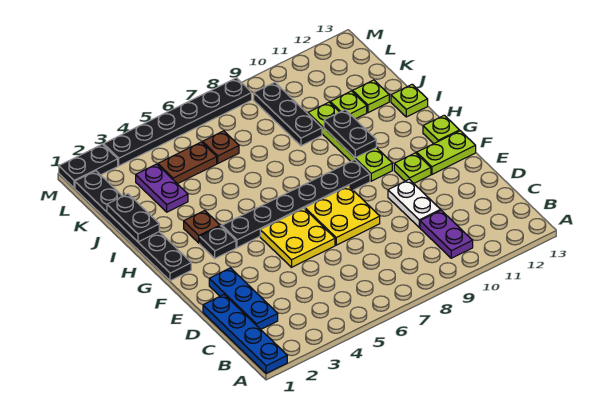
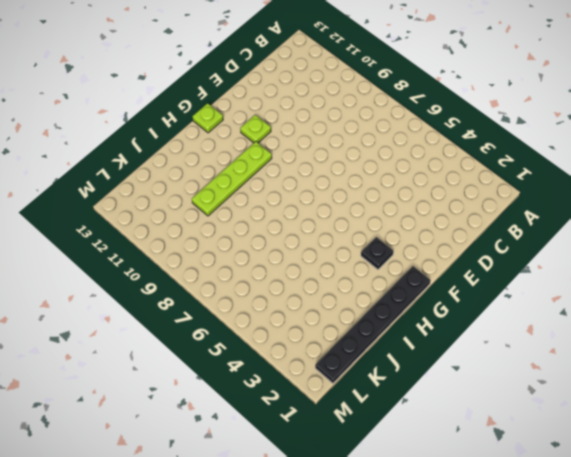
none -> blue plate A1:D1 level 1
none -> purple plate B10:C10 level 1
none -> blue plate C2:E2 level 1

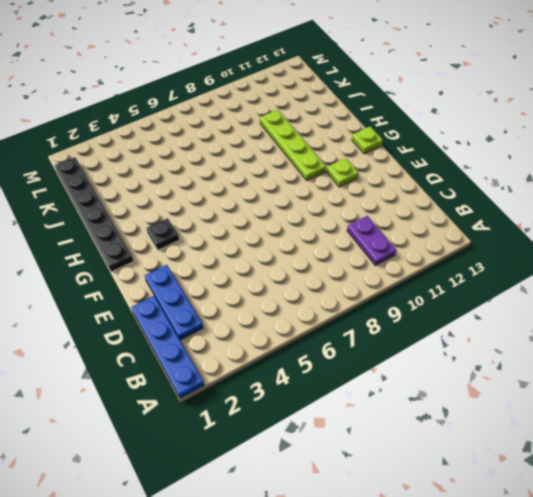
none -> white plate D10:E10 level 1
none -> yellow plate E5:F6 level 1
none -> yellow plate E7:F8 level 1

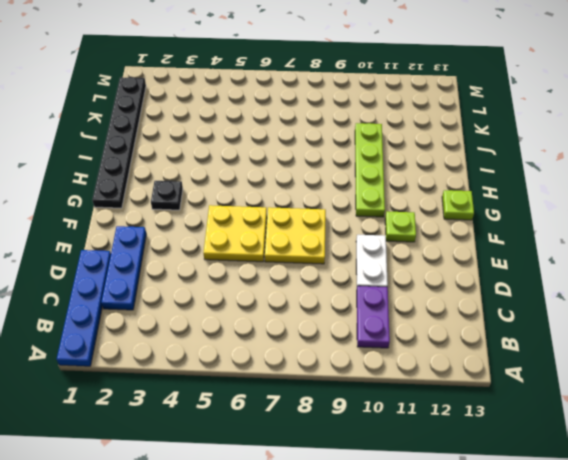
none -> lime plate F12:F13 level 1
none -> black plate G4:G9 level 1
none -> brown plate H3 level 1

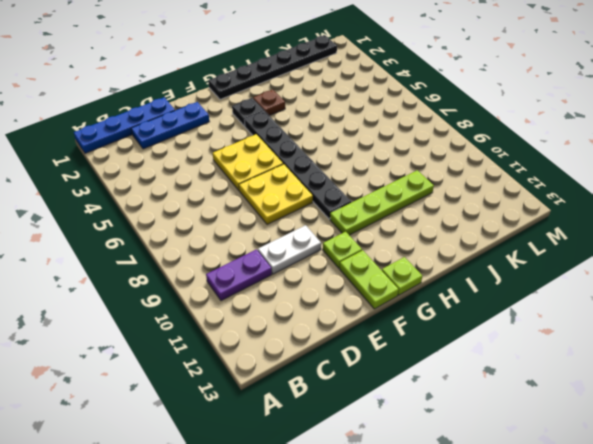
none -> lime plate I13 level 1
none -> purple plate J3:K3 level 1
none -> black plate J9:L9 level 1

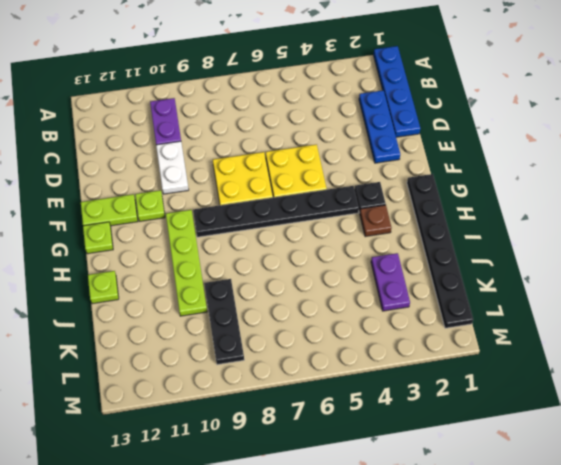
none -> lime plate J11 level 1
none -> lime plate J12 level 1
none -> brown plate K4:K5 level 1

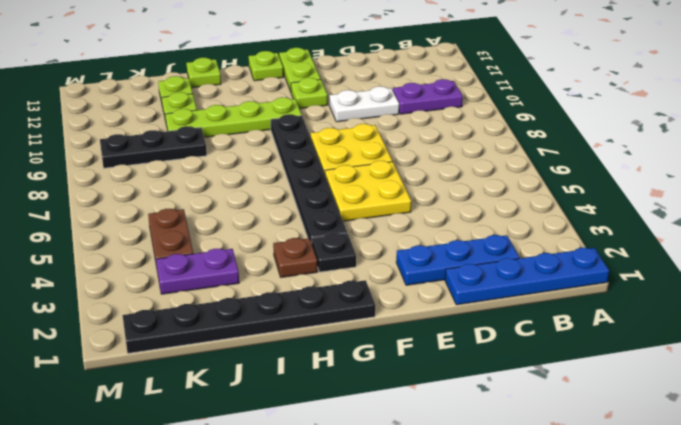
none -> brown plate K6 level 1
none -> black plate M1:M2 level 1
none -> black plate M3:M8 level 1

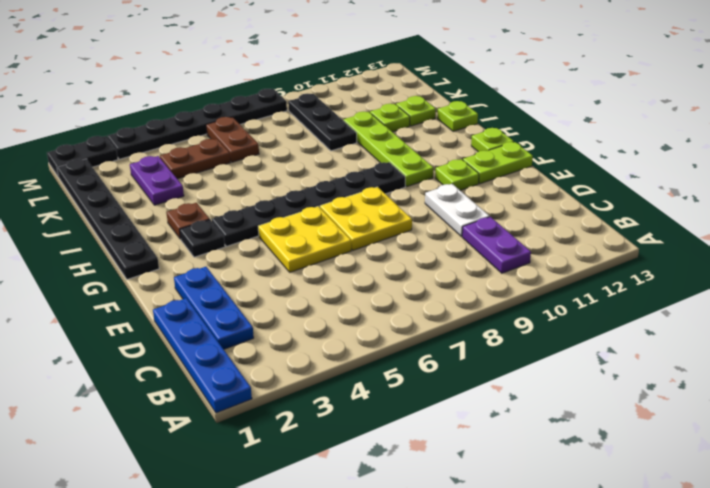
brown plate K6:L6 level 1 -> brown plate K6 level 1
none -> black plate H10:I10 level 2
none -> black plate I1:J1 level 2

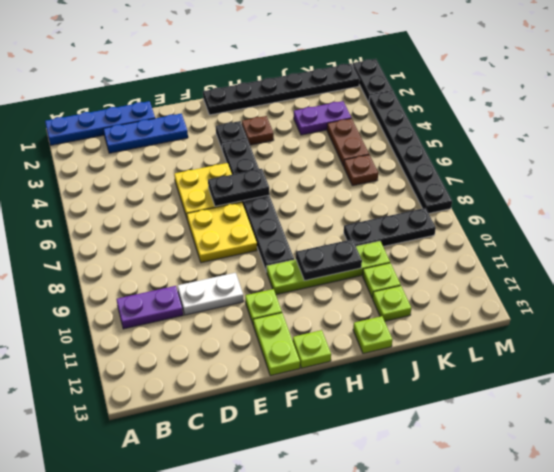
black plate F6:G6 level 2 -> black plate I1:J1 level 2

